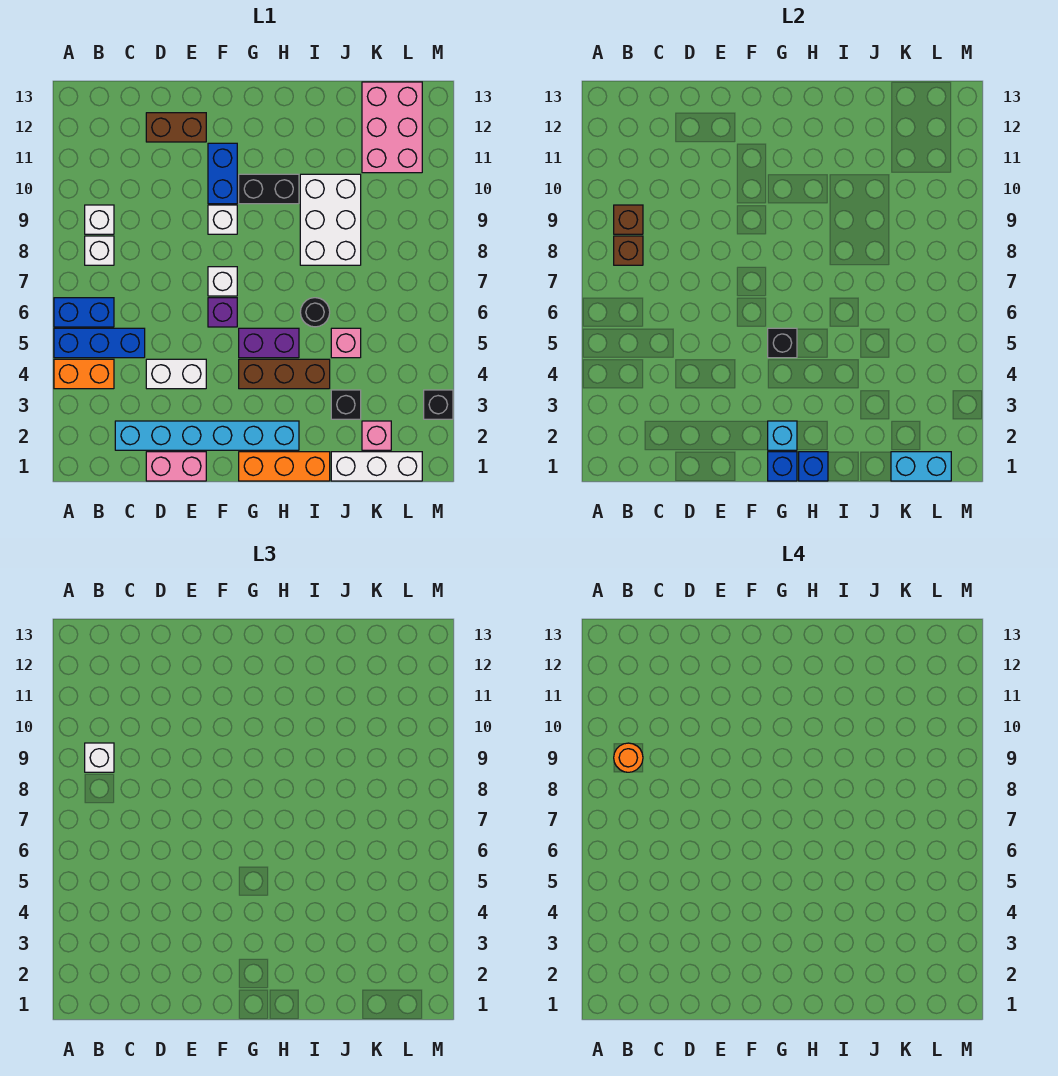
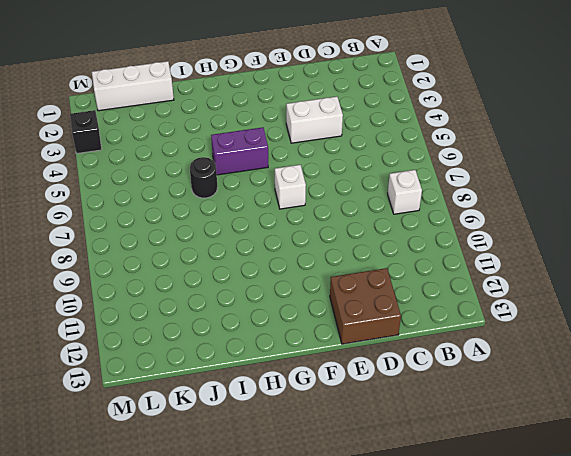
brown brick D12:E13 level 1 -> brown brick D12:E12 level 1
none -> orange brick A4:B4 level 1
none -> blue brick A5:C5 level 1
none -> blue brick A6:B6 level 1
none -> white brick B9 level 1

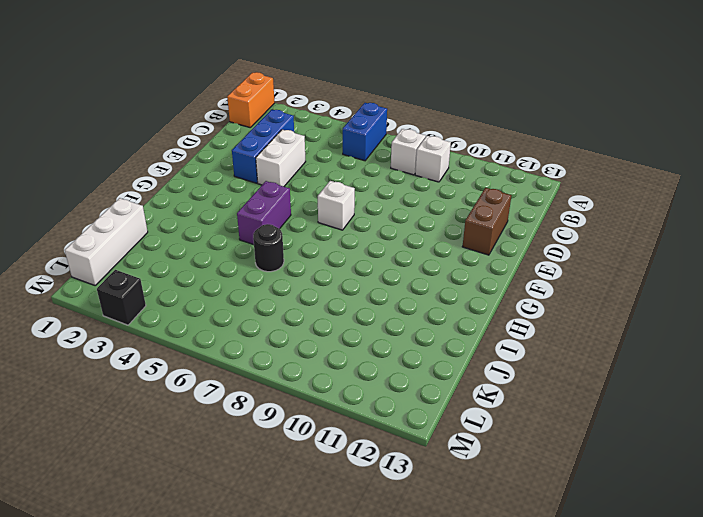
orange brick A1:B1 level 1 -> orange brick A4:B4 level 1
blue brick C3:E3 level 1 -> blue brick A5:C5 level 1
none -> cyan brick C2:H2 level 1
none -> pink brick D1:E1 level 1
none -> purple brick F6 level 1
none -> white brick F9 level 1

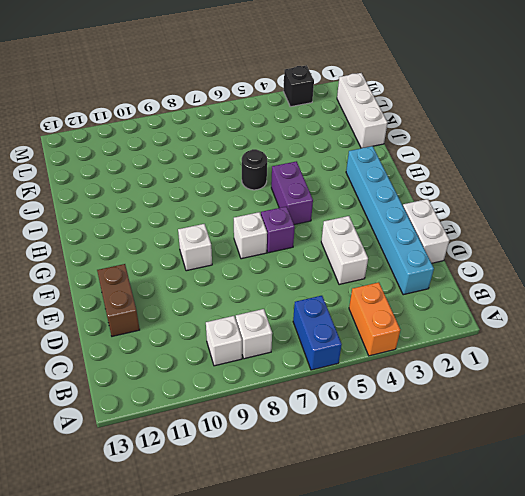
white brick D1:E1 level 1 -> pink brick D1:E1 level 1
none -> blue brick A5:C5 level 1
none -> blue brick F10:F11 level 1
none -> orange brick G1:I1 level 1
none -> brown brick G4:I4 level 1

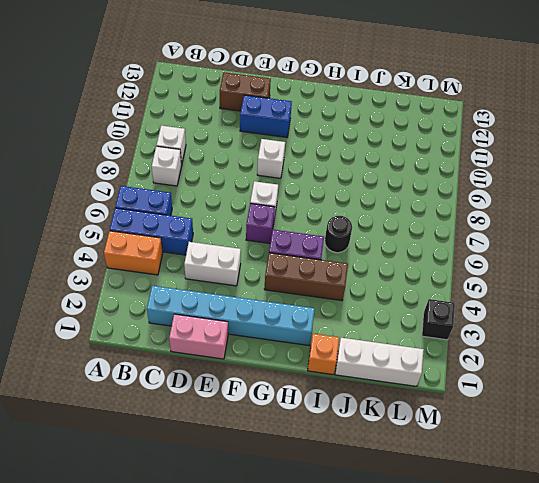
blue brick E11:F11 level 1 -> blue brick F10:F11 level 1
orange brick I1 level 1 -> orange brick G1:I1 level 1
none -> black brick G10:H10 level 1
none -> white brick I8:J10 level 1
none -> black brick J3 level 1
none -> pink brick J5 level 1

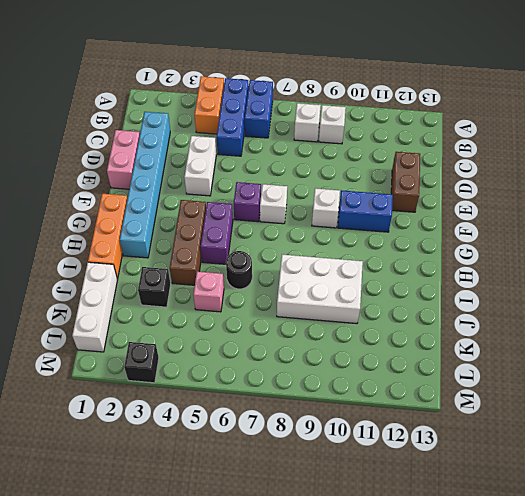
none -> black brick G10:H10 level 1
none -> pink brick K2 level 1
none -> pink brick K11:L13 level 1
none -> brown brick B8 level 2

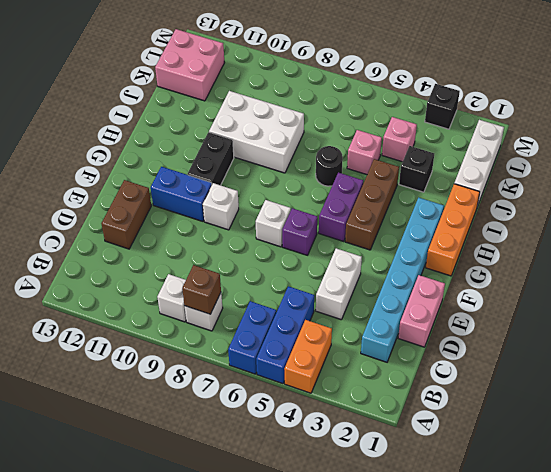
pink brick K4 level 1 -> pink brick K2 level 1
pink brick K12:L13 level 1 -> pink brick K11:L13 level 1
none -> brown brick B9 level 2
none -> blue brick G1 level 2
none -> cyan brick G2 level 2
none -> black brick G5 level 2

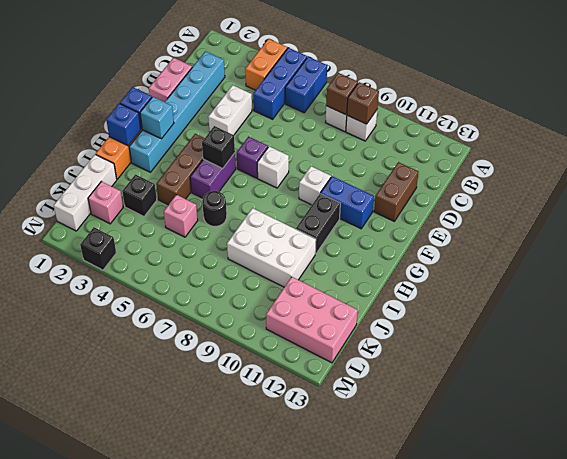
none -> cyan brick K1:L1 level 2
none -> white brick B9 level 3
none -> orange round brick B9 level 4

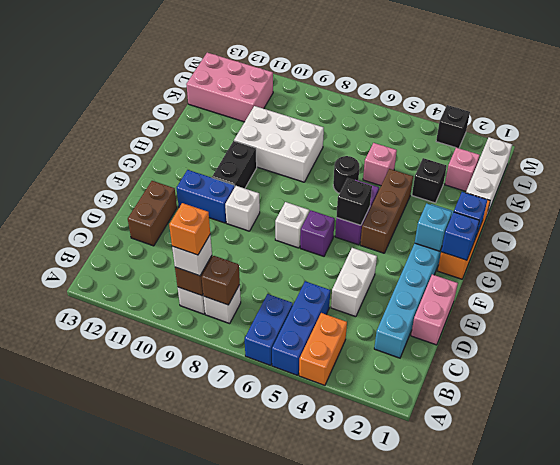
orange brick B9 level 4 -> orange round brick B9 level 4
none -> cyan brick K1:L1 level 2

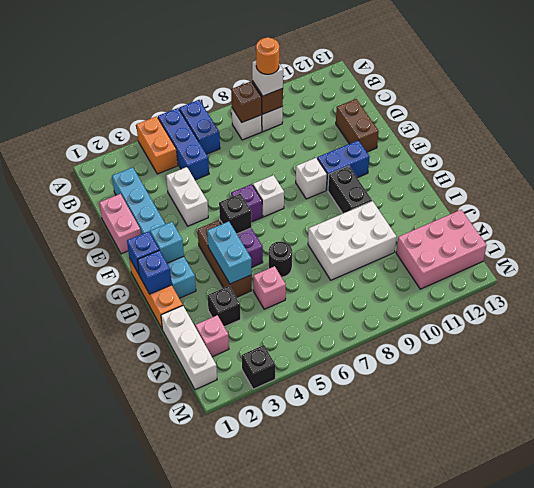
cyan brick H4:I4 level 2 -> cyan brick K1:L1 level 2

